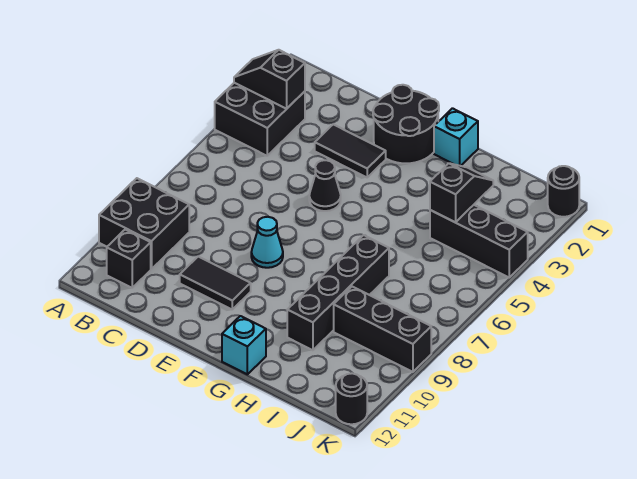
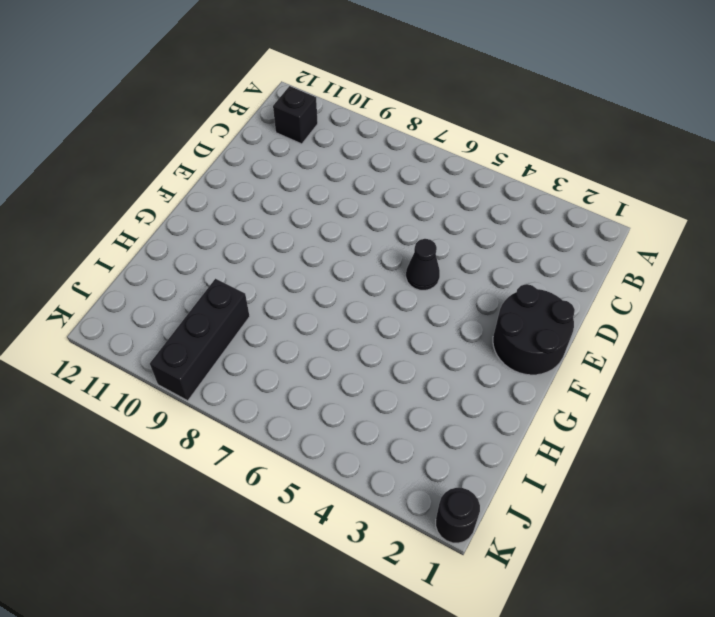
none -> black brick A3:B4 level 1
none -> black brick A9:B10 level 1
none -> black tile D3:E3 level 1

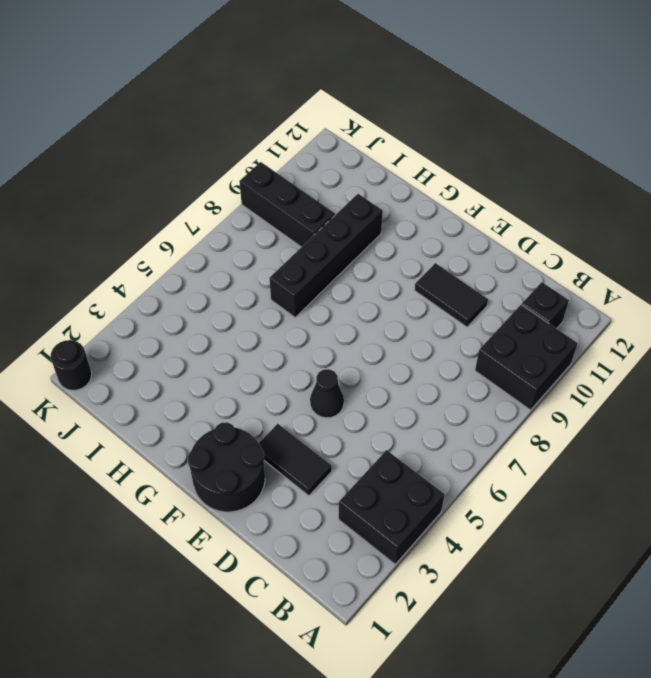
none -> cyan cone E8 level 1
none -> cyan brick G1 level 1
none -> cyan brick G12 level 1

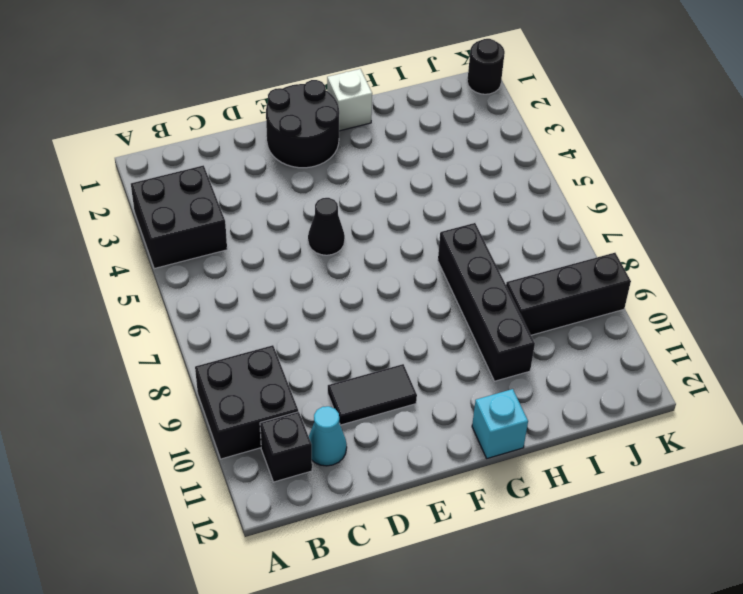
cyan cone C11 level 1 -> cyan cone E8 level 1
white brick G1 level 1 -> cyan brick G1 level 1
none -> black tile D3:E3 level 1
none -> black brick I4:K4 level 1
none -> black round brick K12 level 1

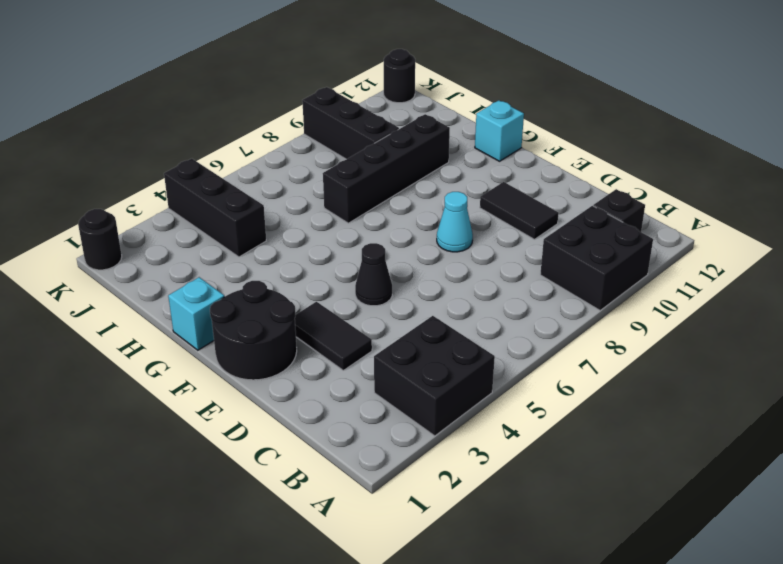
none -> black slope A3:B3 level 2 top B
none -> black slope I3:I4 level 2 top 4

